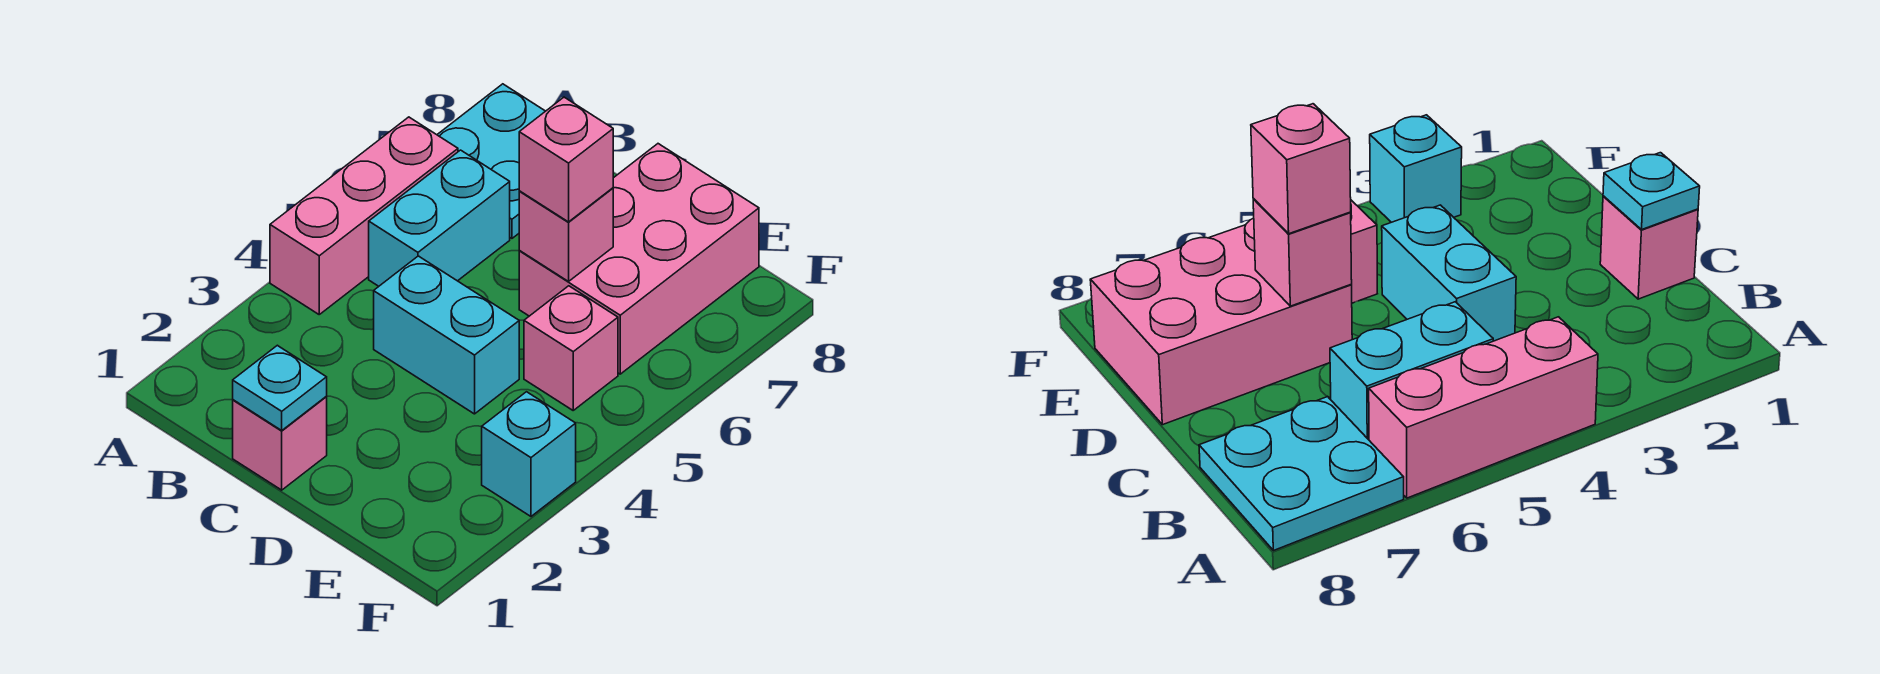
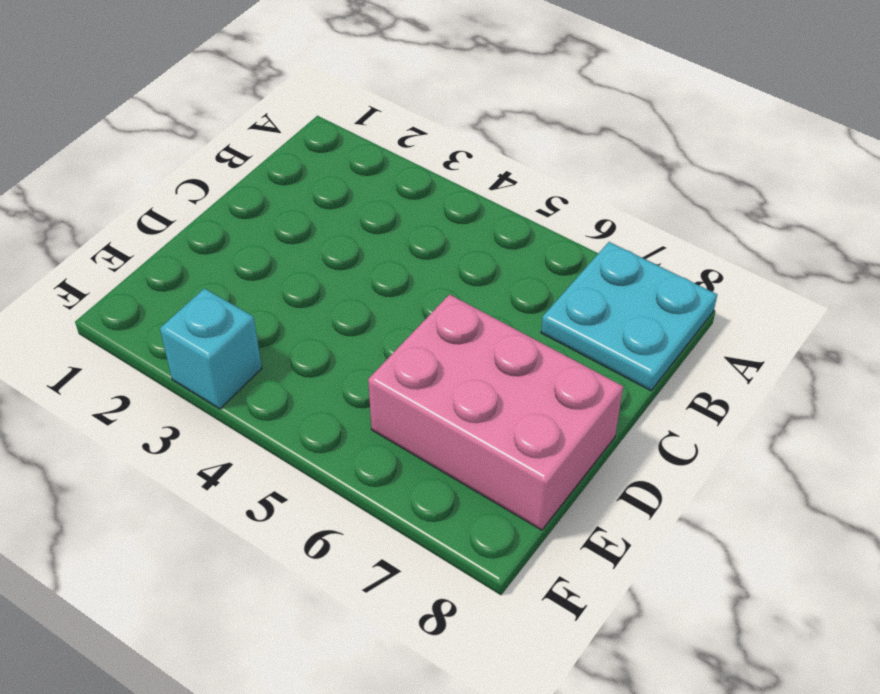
none -> pink brick A4:A6 level 1
none -> cyan brick B5:B6 level 1

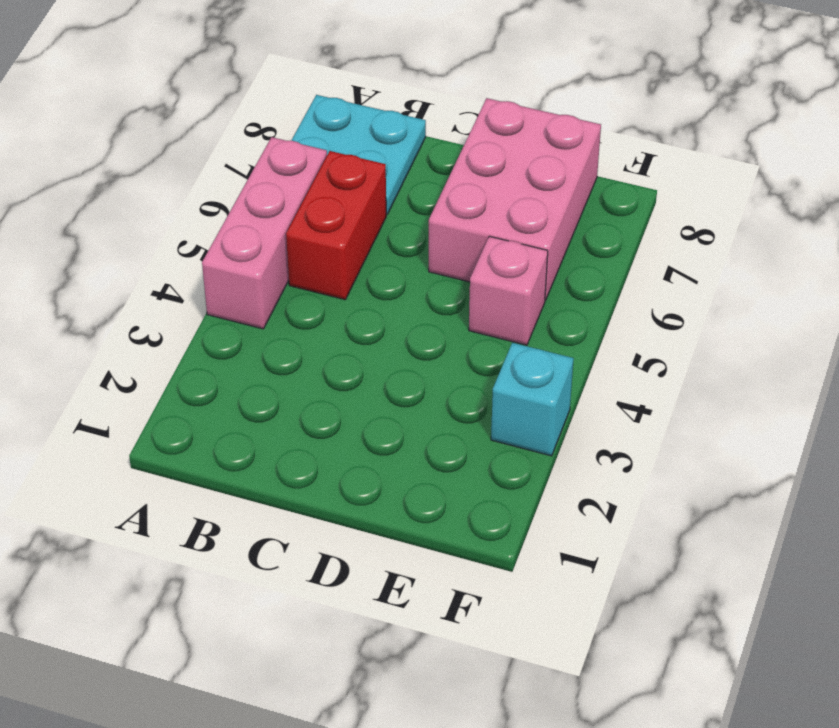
red brick B5:B6 level 1 -> cyan brick B5:B6 level 1
none -> pink brick C1 level 1
none -> cyan brick C4:D4 level 1

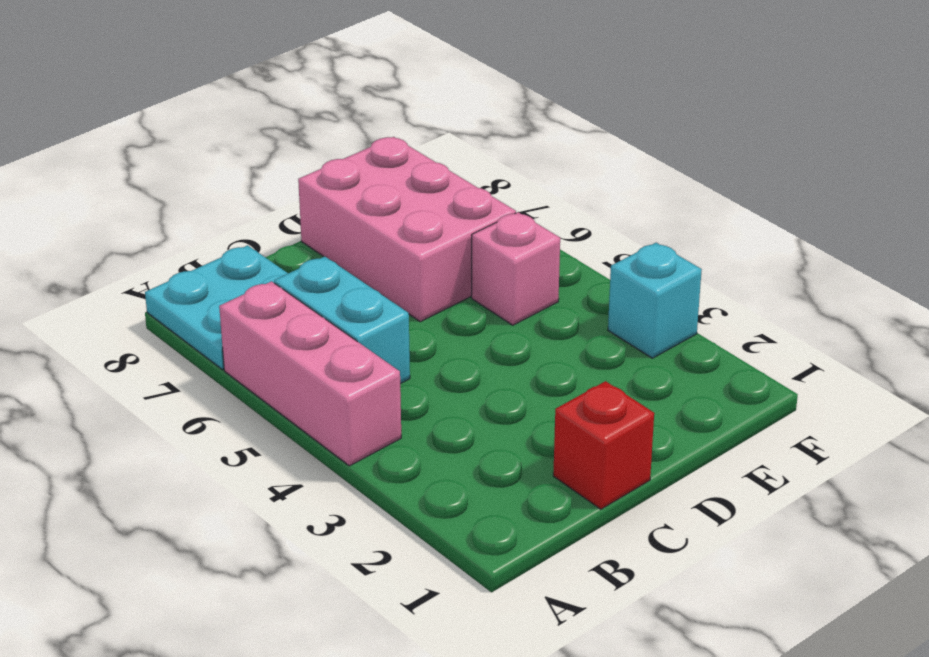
red brick C1 level 1 -> pink brick C1 level 1
none -> cyan brick C4:D4 level 1
none -> cyan plate C1 level 2

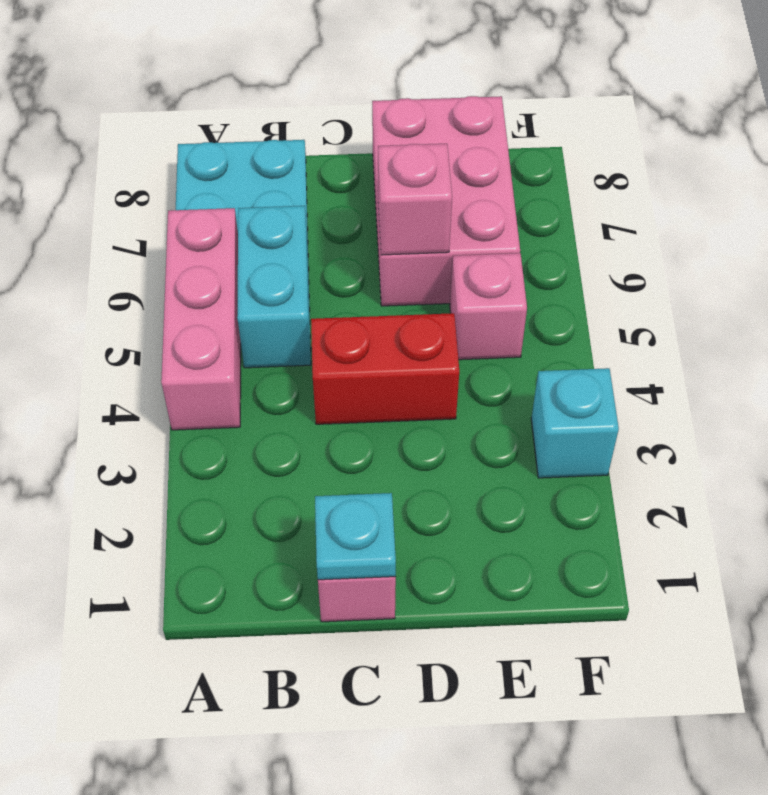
red brick C4:D4 level 1 -> cyan brick C4:D4 level 1
none -> pink brick D6 level 3

